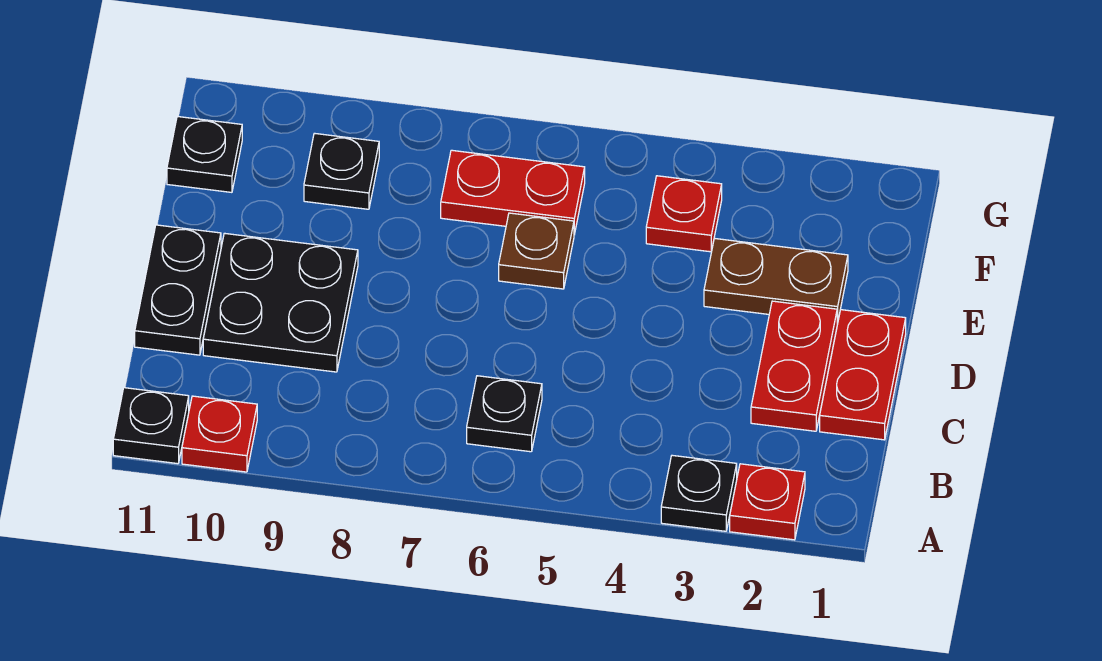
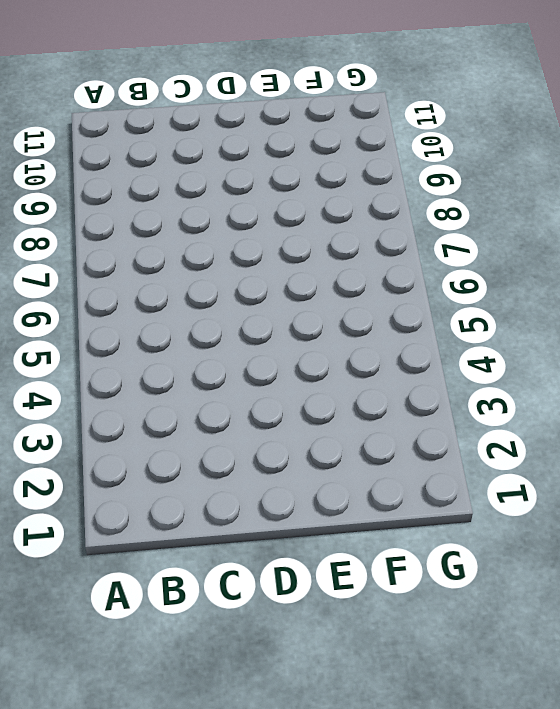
none -> red plate A2 level 1
none -> black plate A3 level 1
none -> red plate A10 level 1

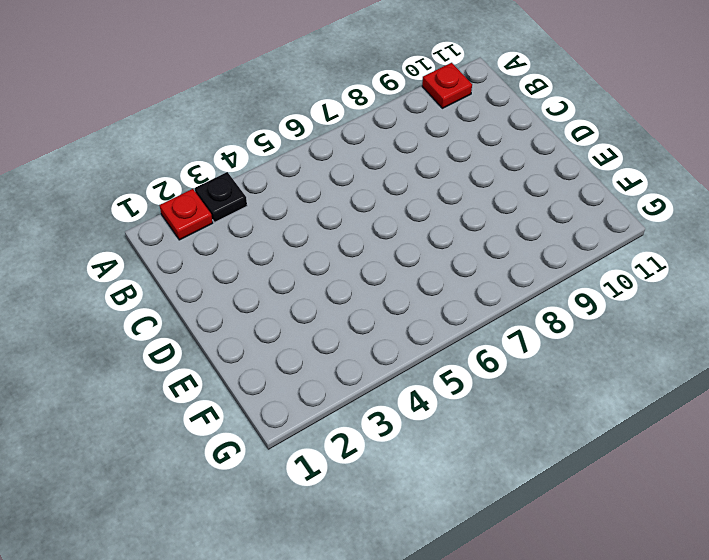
none -> black plate A11 level 1
none -> black plate B6 level 1
none -> red plate C1:D1 level 1

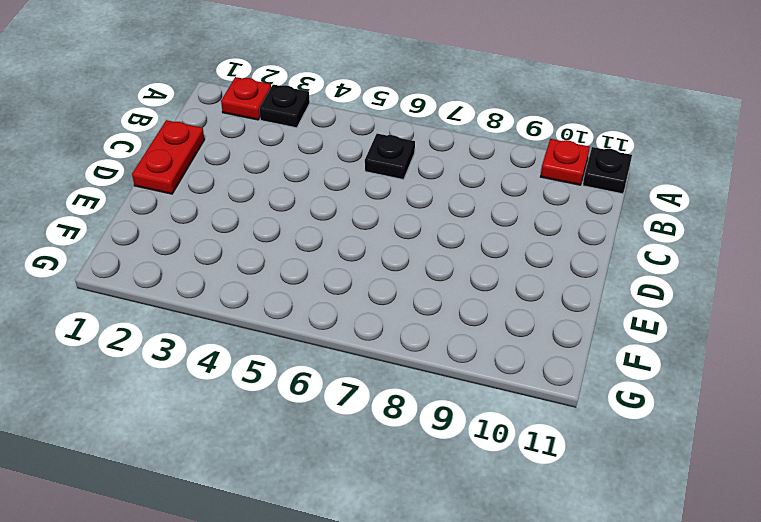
none -> red plate C2:D2 level 1
none -> black plate C9:D10 level 1
none -> black plate C11:D11 level 1

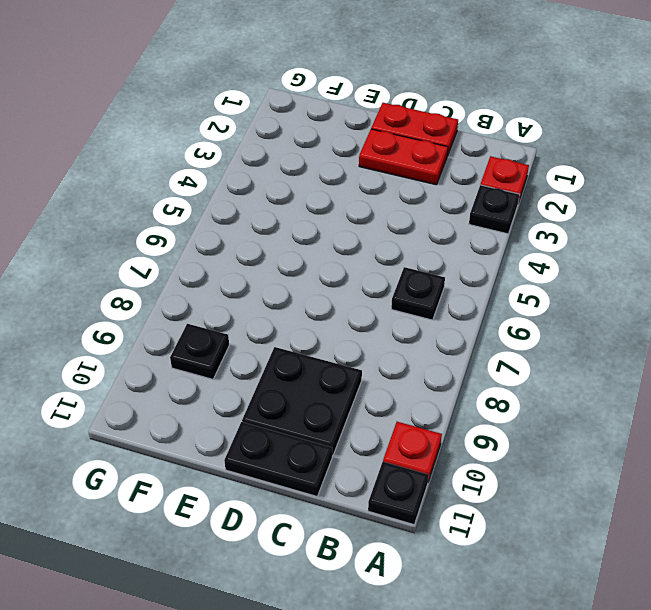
none -> brown plate E2:E3 level 1
none -> brown plate E6 level 1
none -> red plate F4 level 1

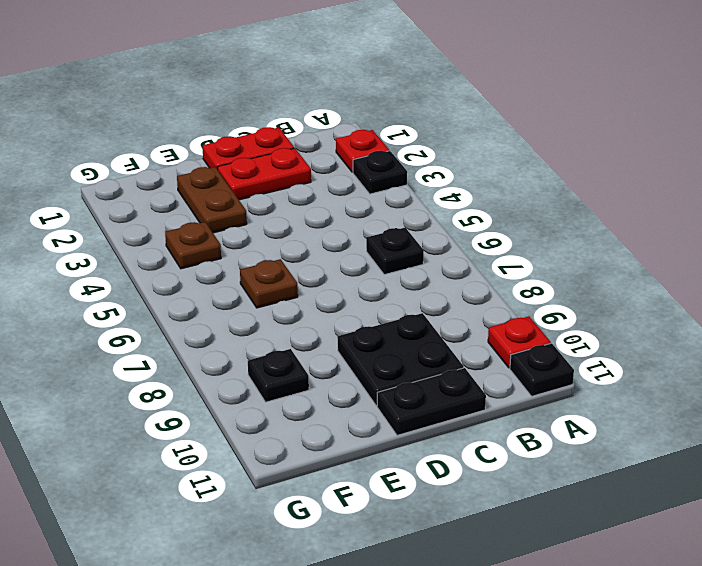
brown plate F4 level 1 -> red plate F4 level 1
none -> red plate F6:F7 level 1
none -> black plate F11 level 1

